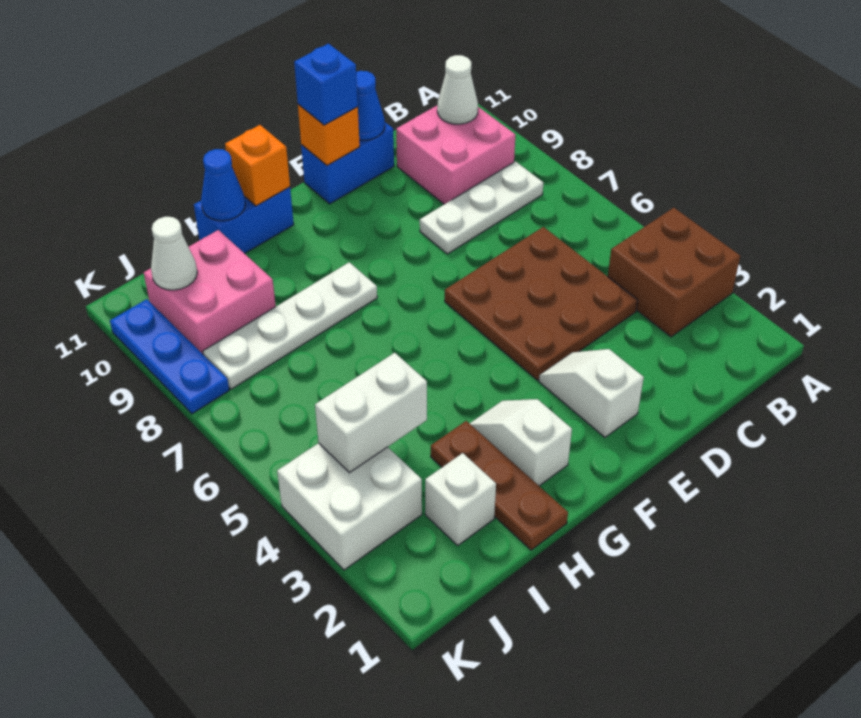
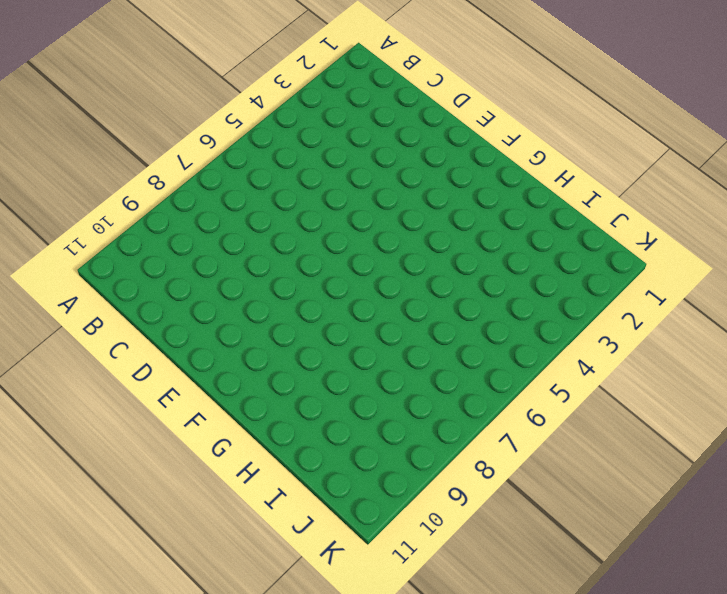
none -> brown brick A3:B4 level 1
none -> white plate B8:D8 level 1
none -> pink brick B9:C10 level 1

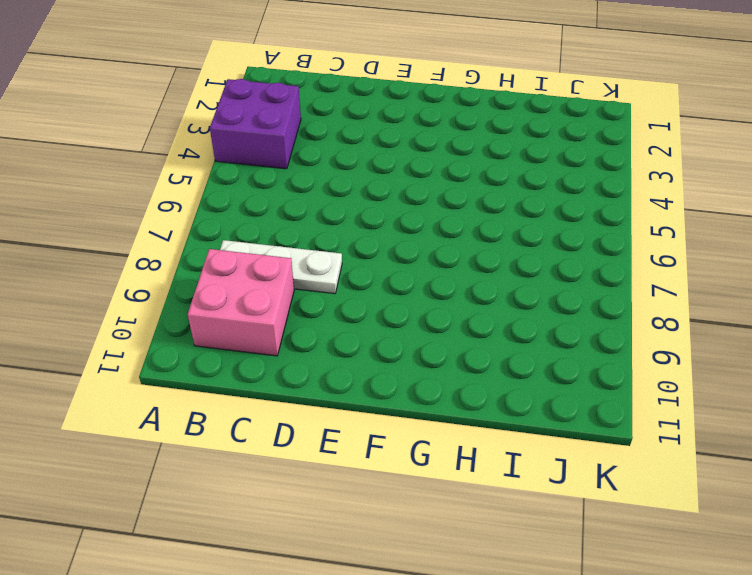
purple brick A3:B4 level 1 -> brown brick A3:B4 level 1
none -> brown plate C4:E6 level 1
none -> blue brick D11:E11 level 1
none -> white slope E2:E3 level 1 top 2

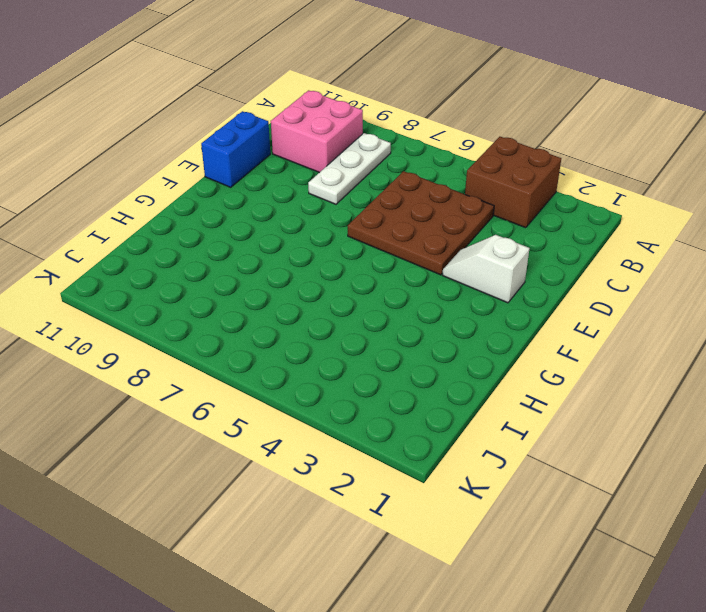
none -> white slope G2:G3 level 1 top 2
none -> white plate G8:J8 level 1
none -> blue brick G11:H11 level 1

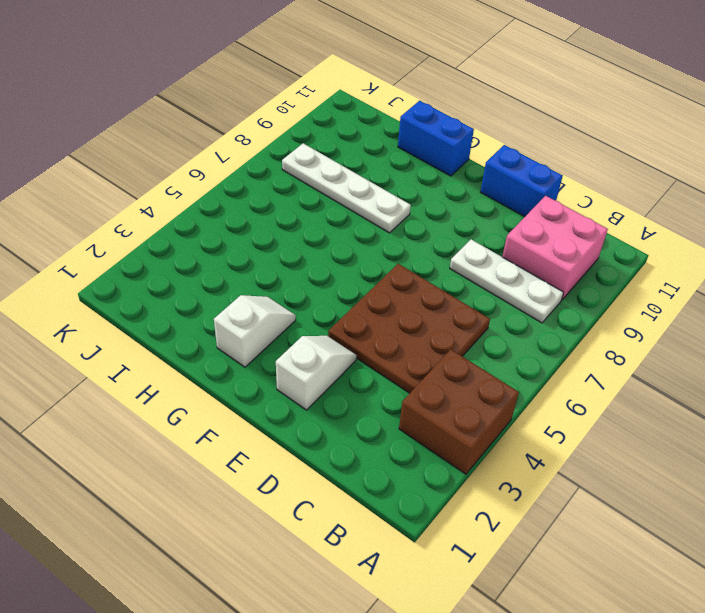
none -> brown plate H1:H3 level 1
none -> white brick I2 level 1
none -> pink brick I9:J10 level 1

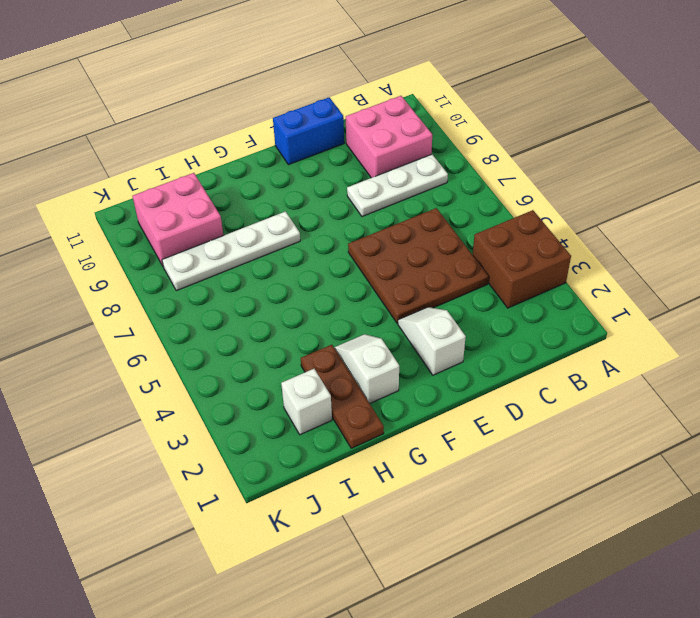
none -> blue brick G11:H11 level 1
none -> white brick J3:K4 level 1
none -> blue plate K8:K10 level 1

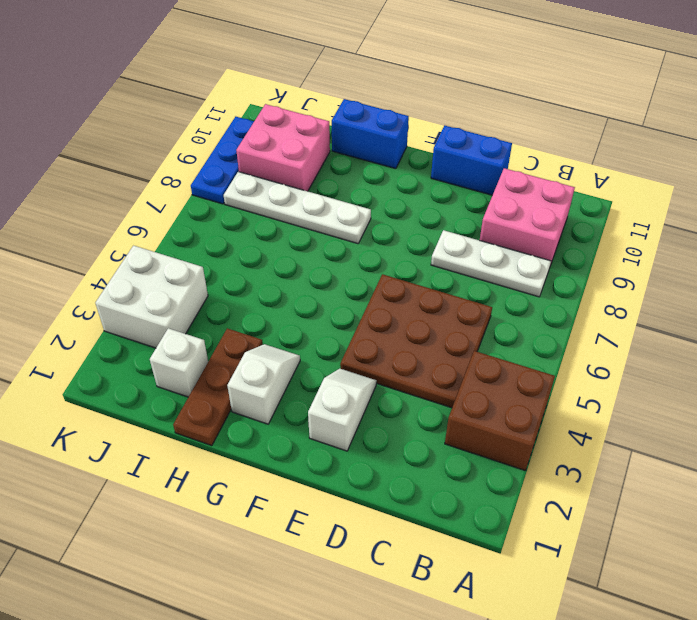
none -> white cone B10 level 2
none -> blue cone D11 level 2
none -> orange brick E11 level 2

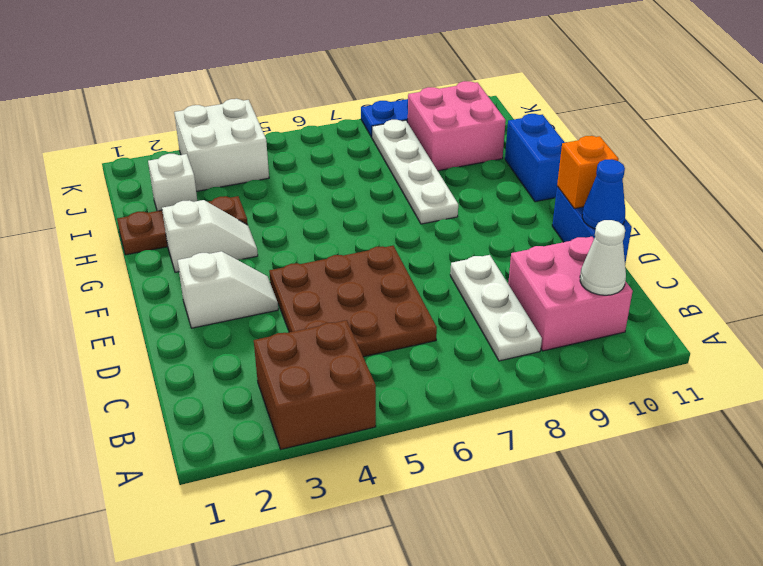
none -> orange brick G11 level 2
none -> blue cone H11 level 2
none -> white brick I4:J4 level 2

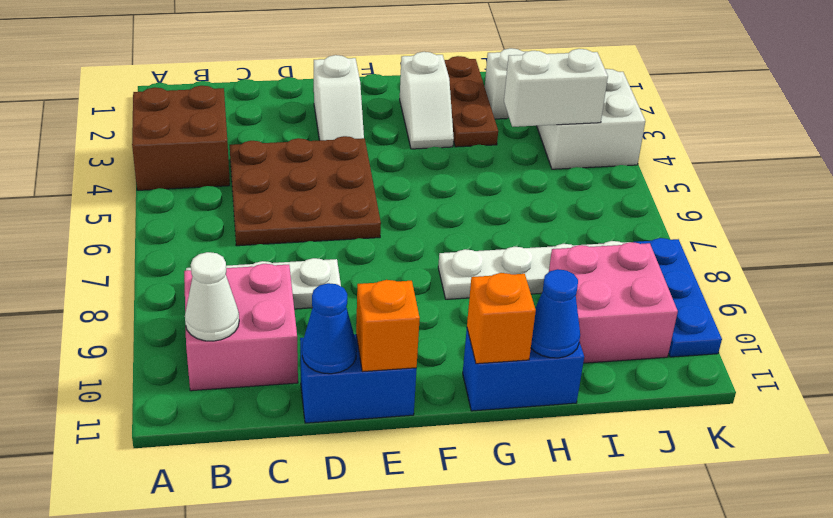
none -> white cone J10 level 2
none -> blue brick E11 level 3

